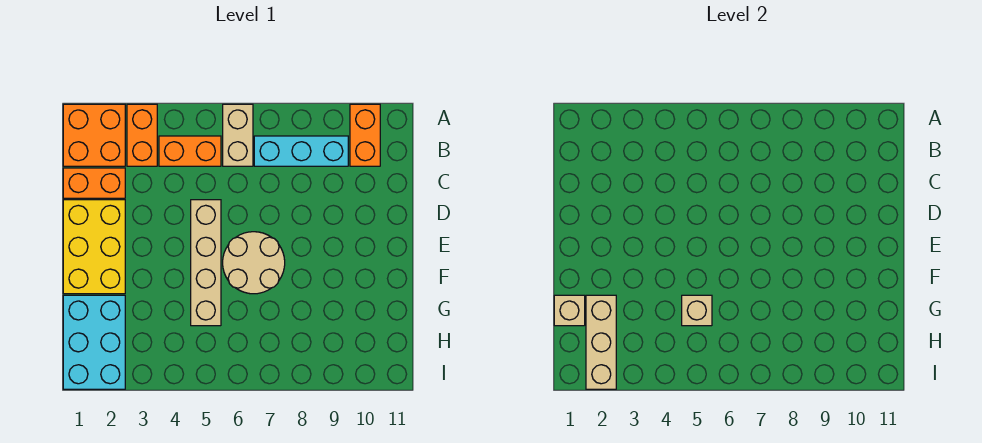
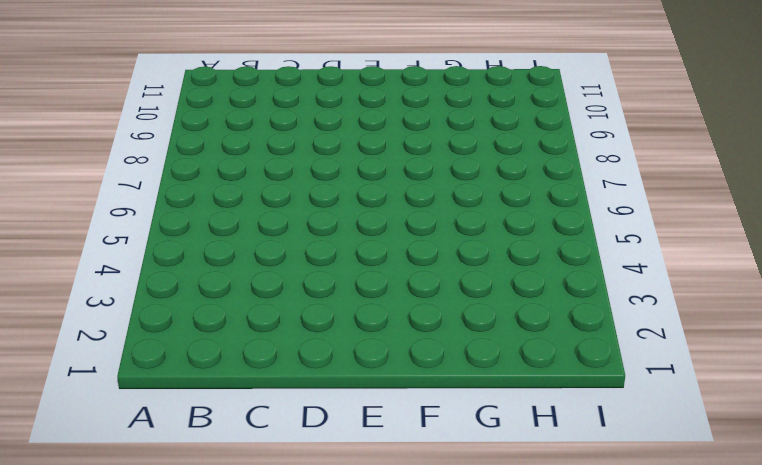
none -> orange brick A1:B2 level 1
none -> orange brick A3:B3 level 1
none -> tan brick A6:B6 level 1

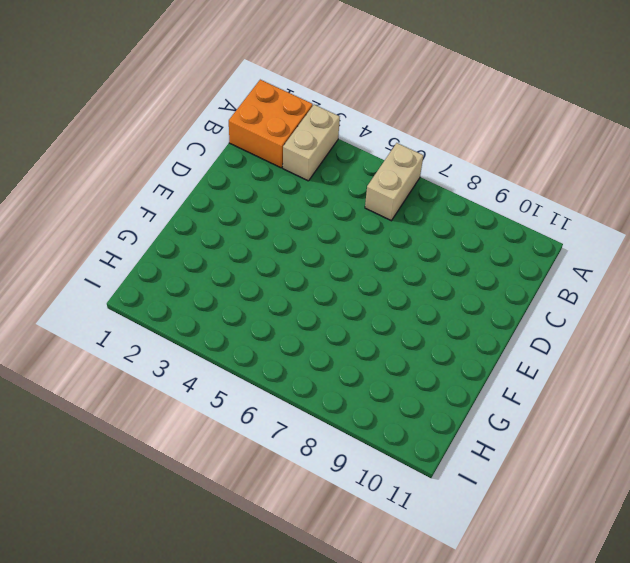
tan brick A3:B3 level 1 -> orange brick A3:B3 level 1
none -> orange brick A10:B10 level 1
none -> orange brick B4:B5 level 1
none -> cyan brick B7:B9 level 1

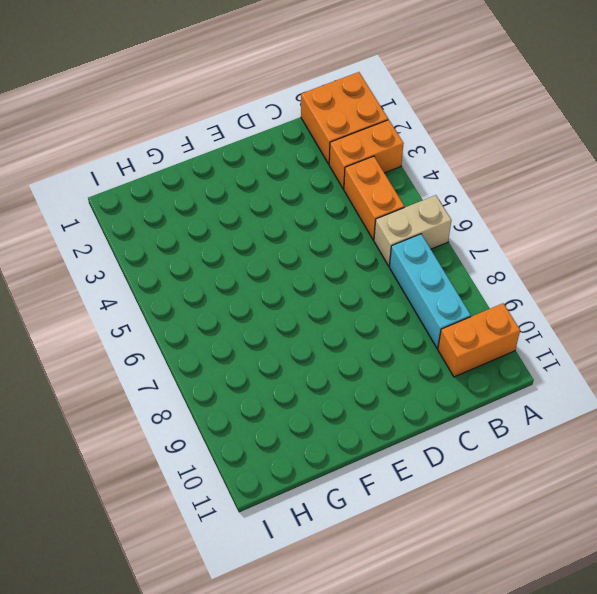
none -> orange brick C1:C2 level 1
none -> yellow brick D1:F2 level 1
none -> tan brick D5:G5 level 1

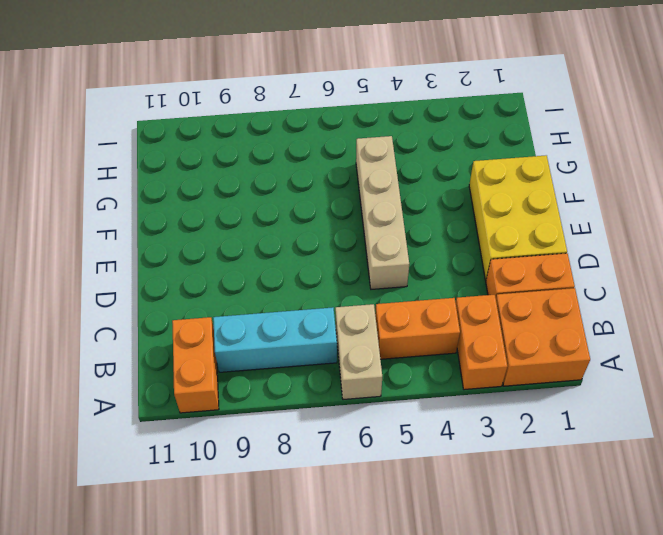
none -> tan round brick E6:F7 level 1
none -> cyan brick G1:I2 level 1
none -> tan brick G1 level 2

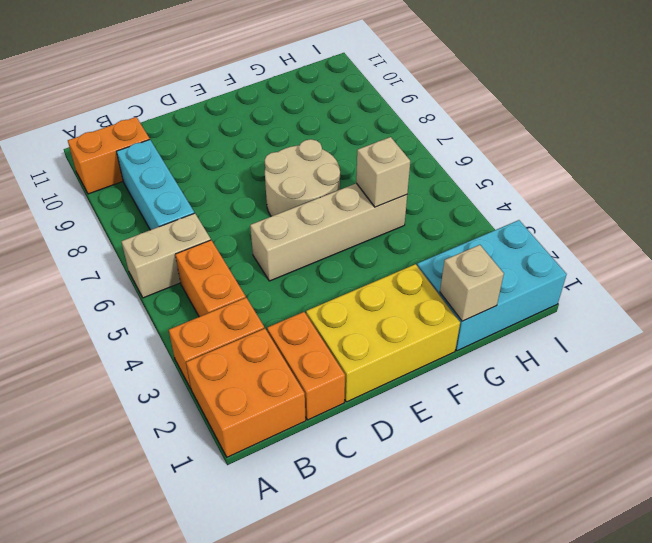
none -> tan brick G2:I2 level 2

